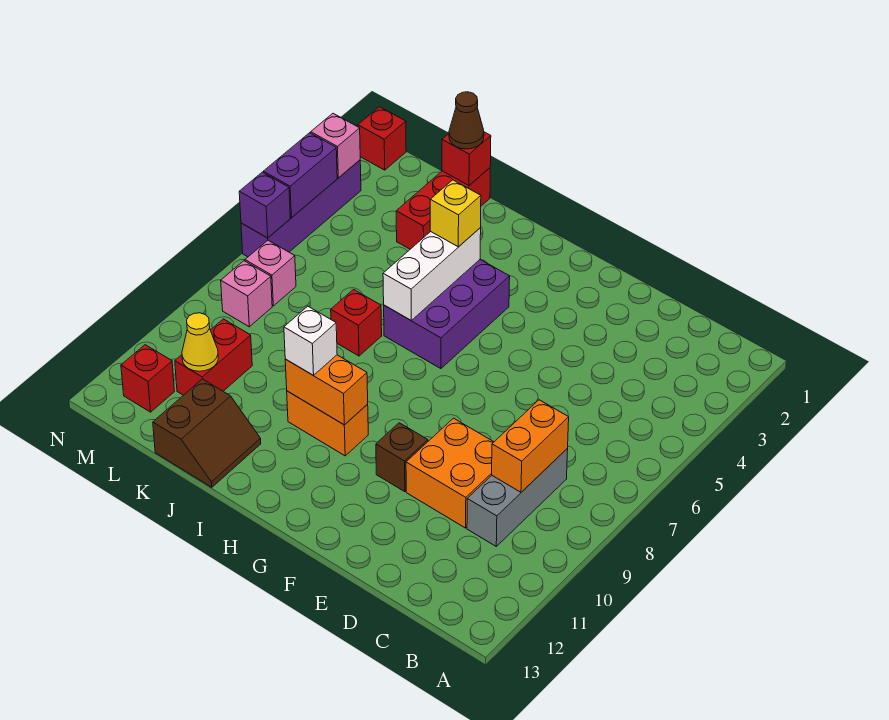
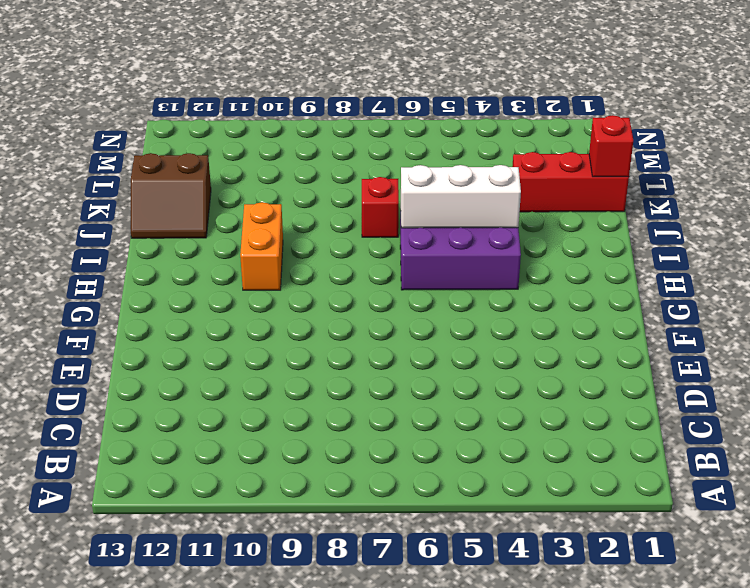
none -> grey brick C8:C10 level 1
none -> orange brick D9:E10 level 1
none -> brown brick F10 level 1

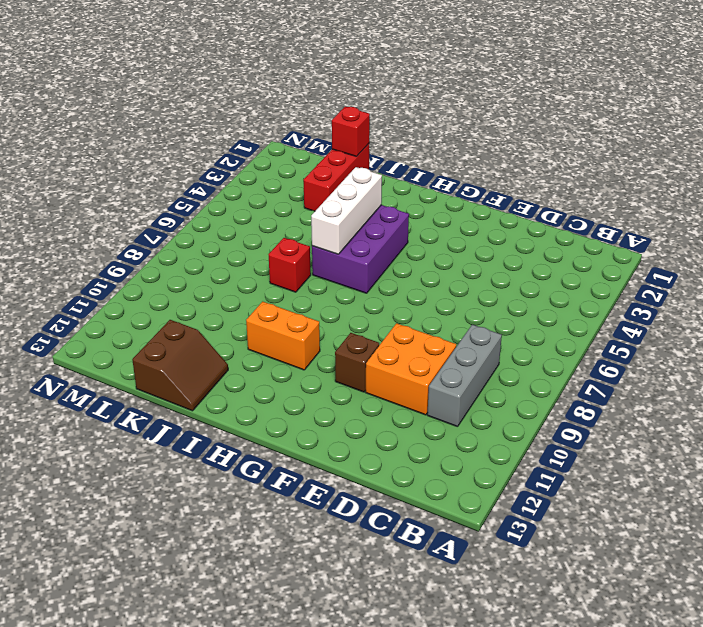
none -> red brick L10:L11 level 1
none -> pink brick M7 level 1
none -> pink brick M8 level 1

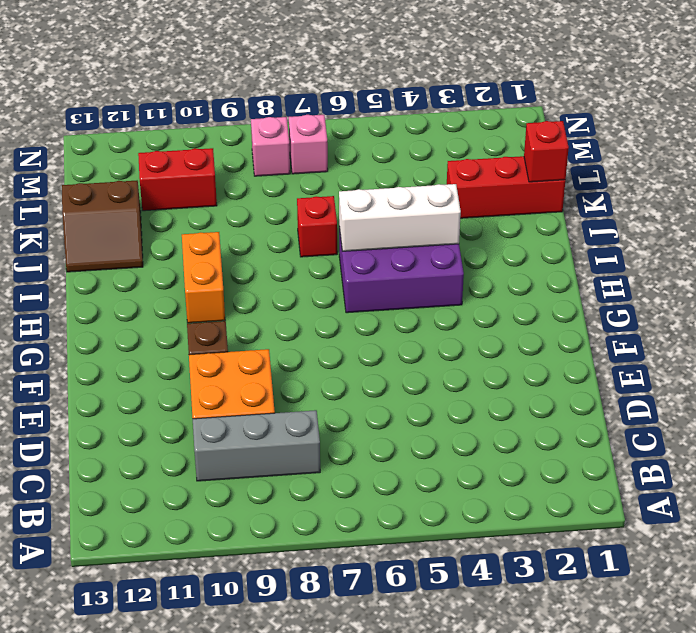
none -> red brick M12 level 1
none -> red brick N1 level 1
none -> purple brick N3:N6 level 1

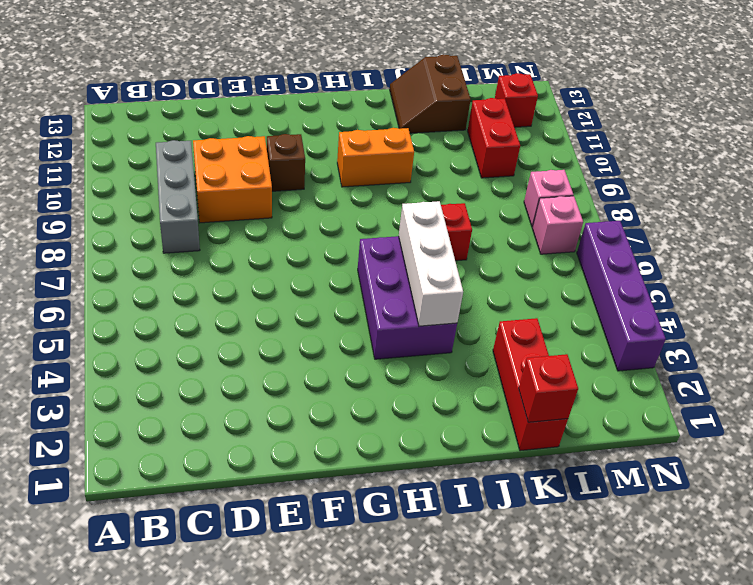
none -> red brick N1 level 1
none -> orange brick C8:C9 level 2
none -> orange brick H10:I10 level 2

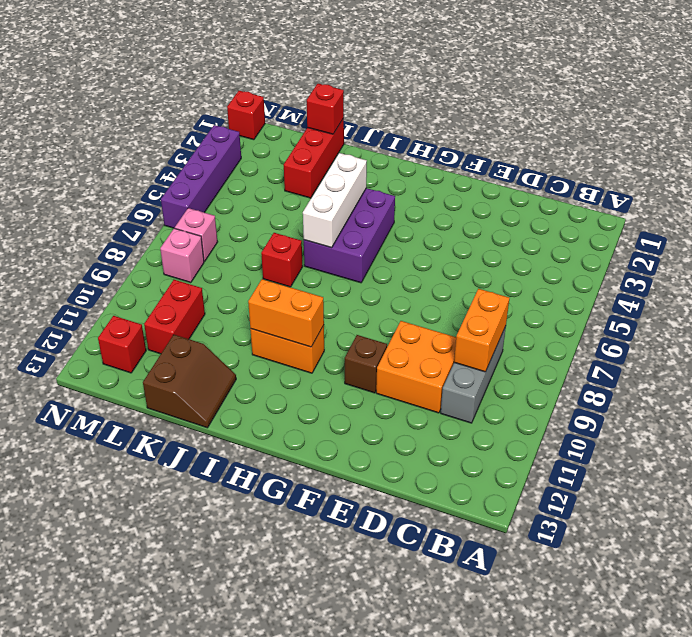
none -> yellow cone L11 level 2
none -> pink brick N3 level 2
none -> purple brick N4:N5 level 2

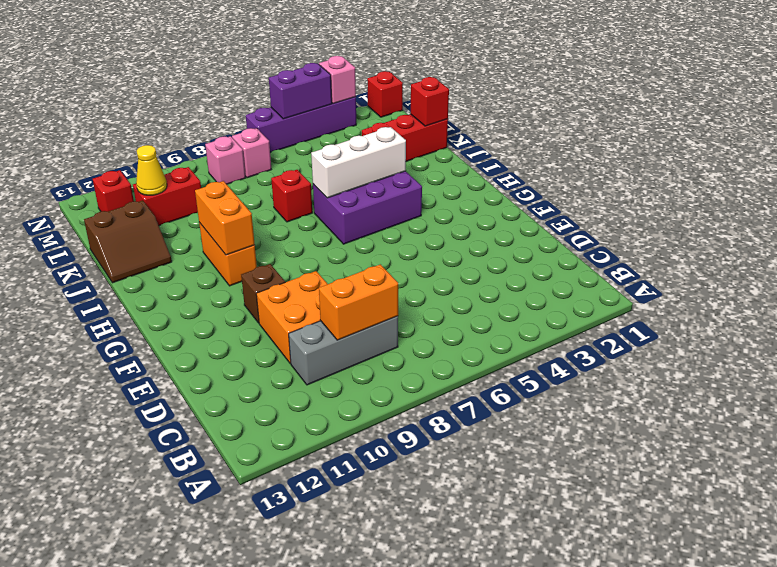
none -> purple brick N6 level 2
none -> yellow brick I4 level 3
none -> white brick I10 level 3

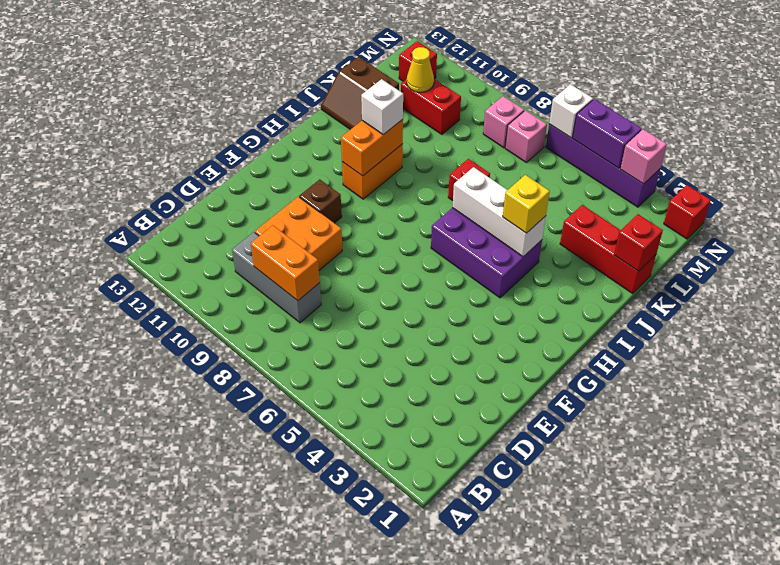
white brick N6 level 2 -> purple brick N6 level 2
none -> brown cone K1 level 3

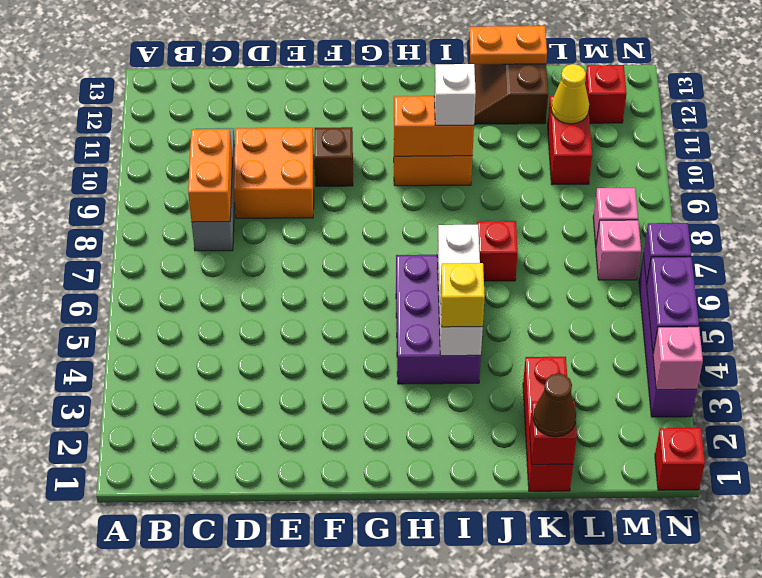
orange plate J13:K13 level 2 -> none

